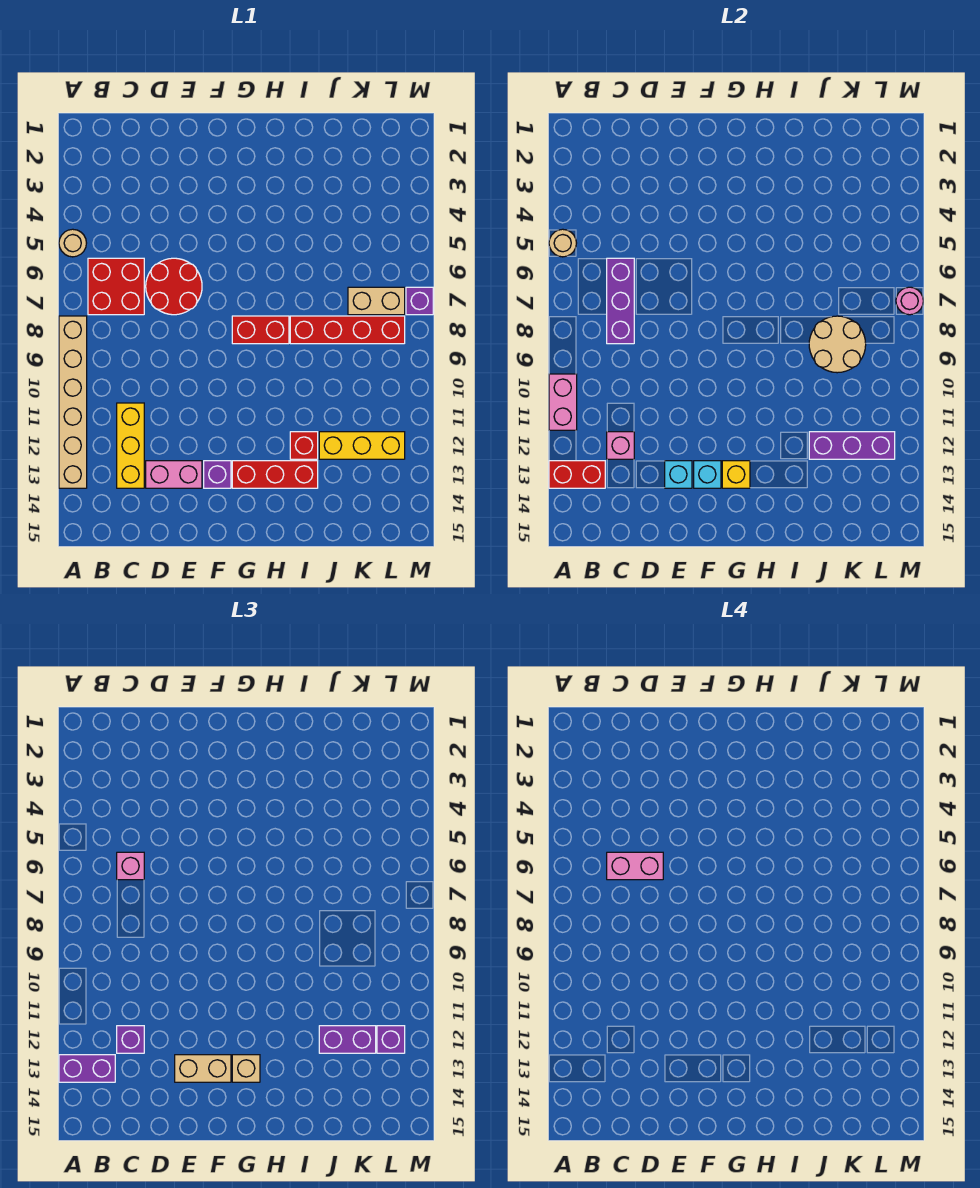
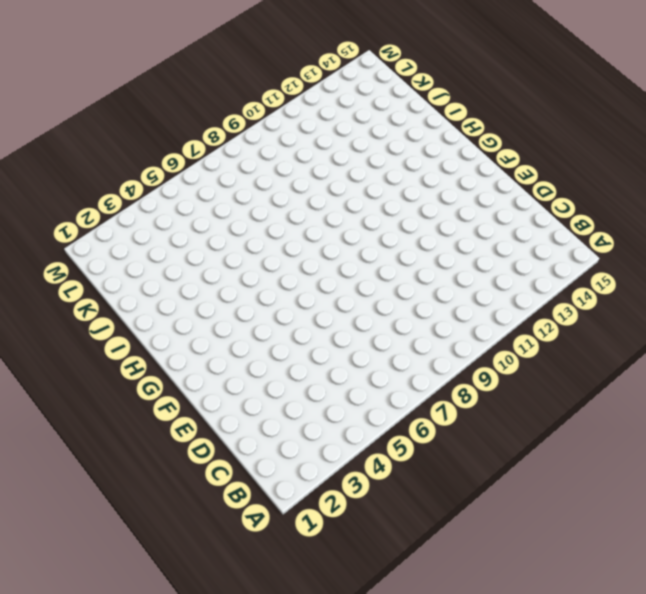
none -> tan round brick A5 level 1
none -> tan brick A8:A13 level 1
none -> red brick B6:C7 level 1
none -> yellow brick C11:C13 level 1

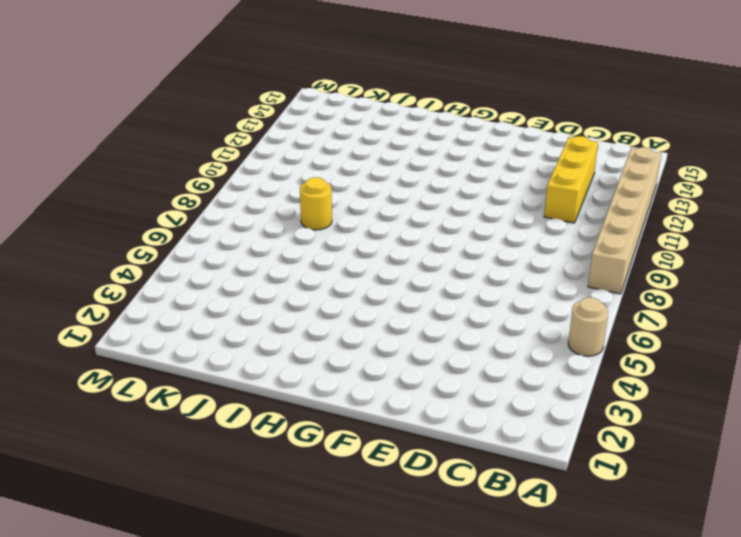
yellow round brick J8 level 1 -> red brick I8:L8 level 1
none -> red brick B6:C7 level 1
none -> red round brick D6:E7 level 1
none -> pink brick D13:E13 level 1
none -> purple brick F13 level 1

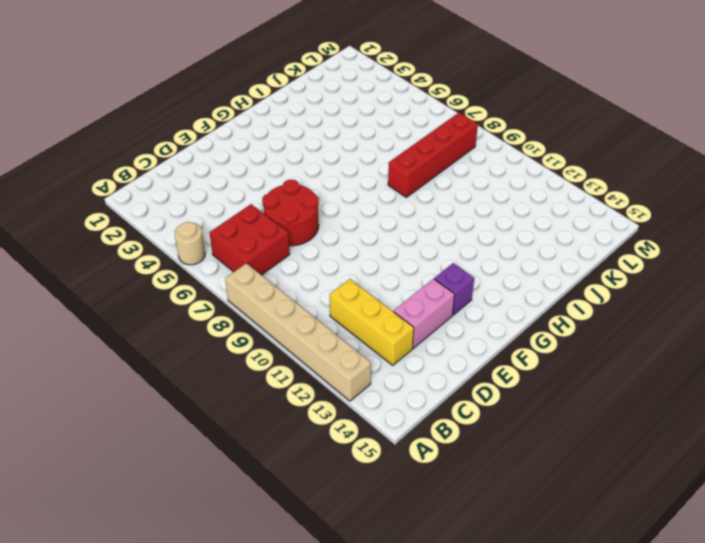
none -> red brick G8:H8 level 1
none -> red brick G13:I13 level 1
none -> red brick I12 level 1
none -> yellow brick J12:L12 level 1

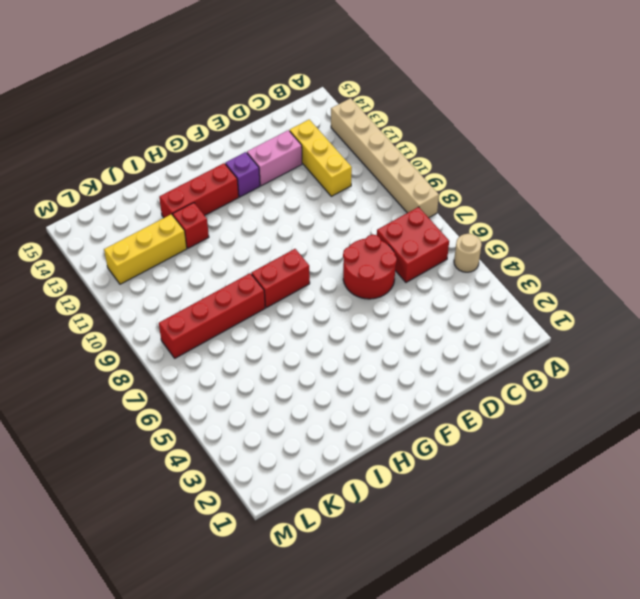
none -> tan brick K7:L7 level 1
none -> purple brick M7 level 1
none -> tan round brick A5 level 2
none -> pink brick A10:A11 level 2

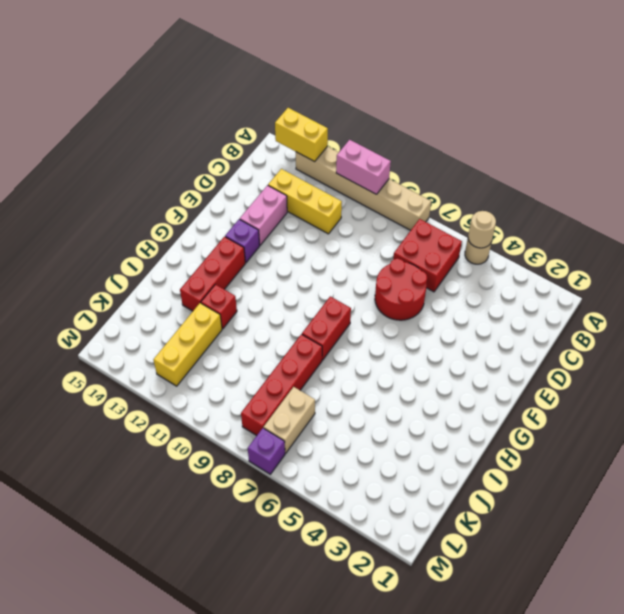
yellow brick A13:A14 level 2 -> red brick A13:B13 level 2
none -> purple brick C6:C8 level 2
none -> pink brick C12 level 2
none -> cyan brick E13 level 2
none -> cyan brick F13 level 2

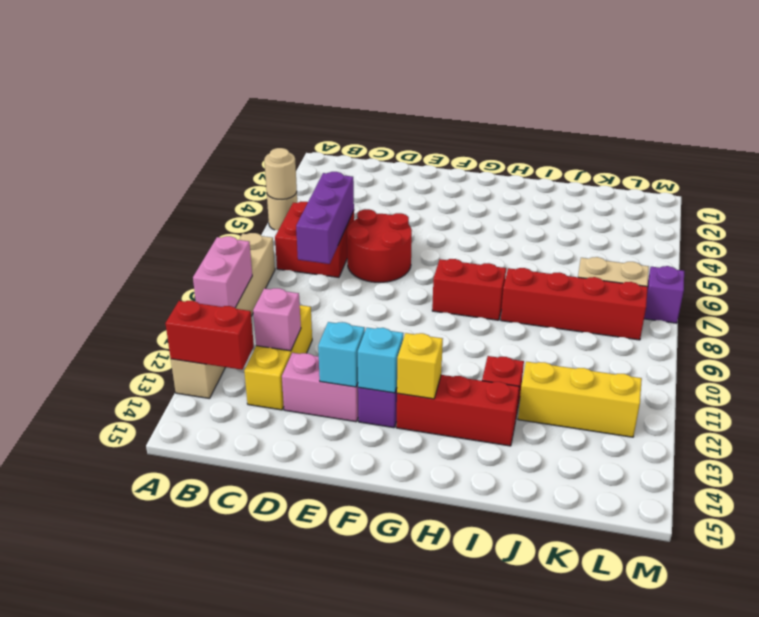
none -> tan round brick J8:K9 level 2
none -> purple brick J12:L12 level 2
none -> pink round brick M7 level 2
none -> purple brick A13:B13 level 3

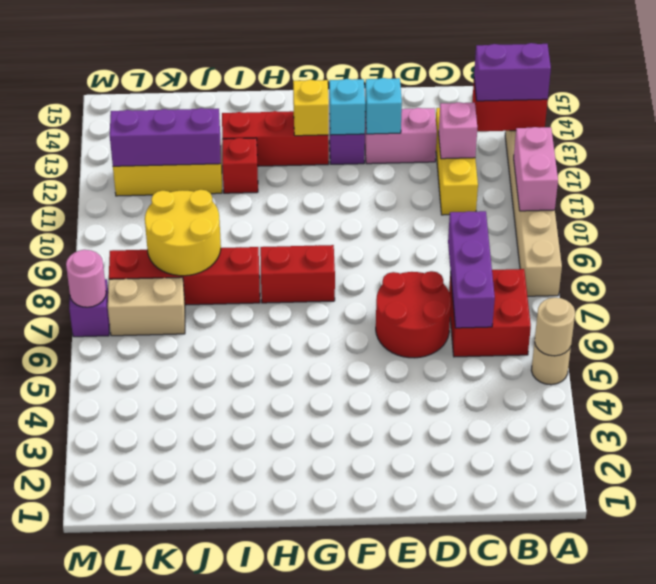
yellow round brick J8:K9 level 2 -> tan round brick J8:K9 level 2
none -> pink brick C6 level 3
none -> purple brick C12 level 3
none -> tan brick E13:F13 level 3
none -> tan brick G13 level 3

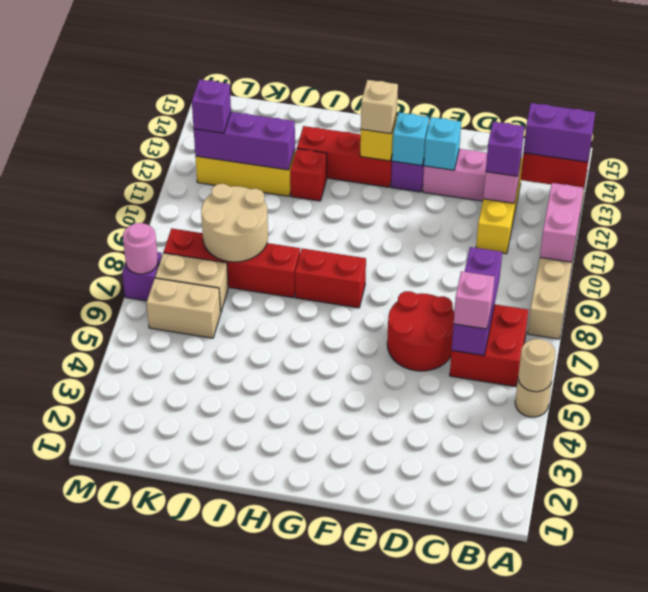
tan brick K6:L6 level 1 -> tan brick E13:F13 level 3
none -> purple brick J12:K12 level 3
none -> pink brick C6:D6 level 4

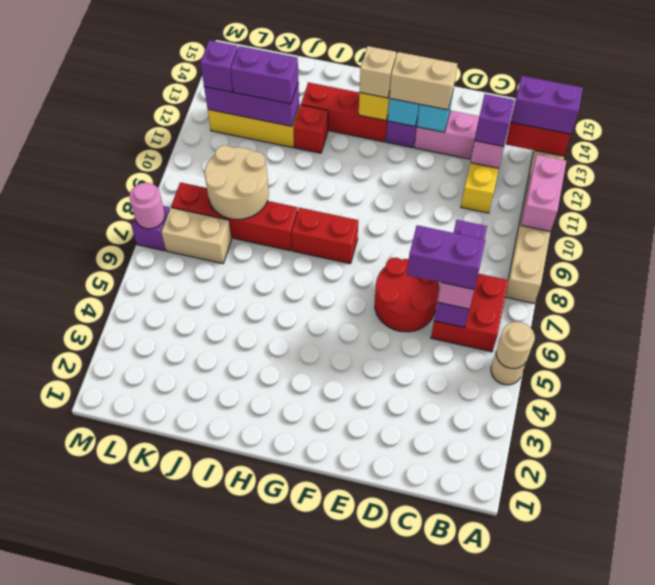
purple brick C6:D6 level 4 -> pink brick C6:D6 level 4

